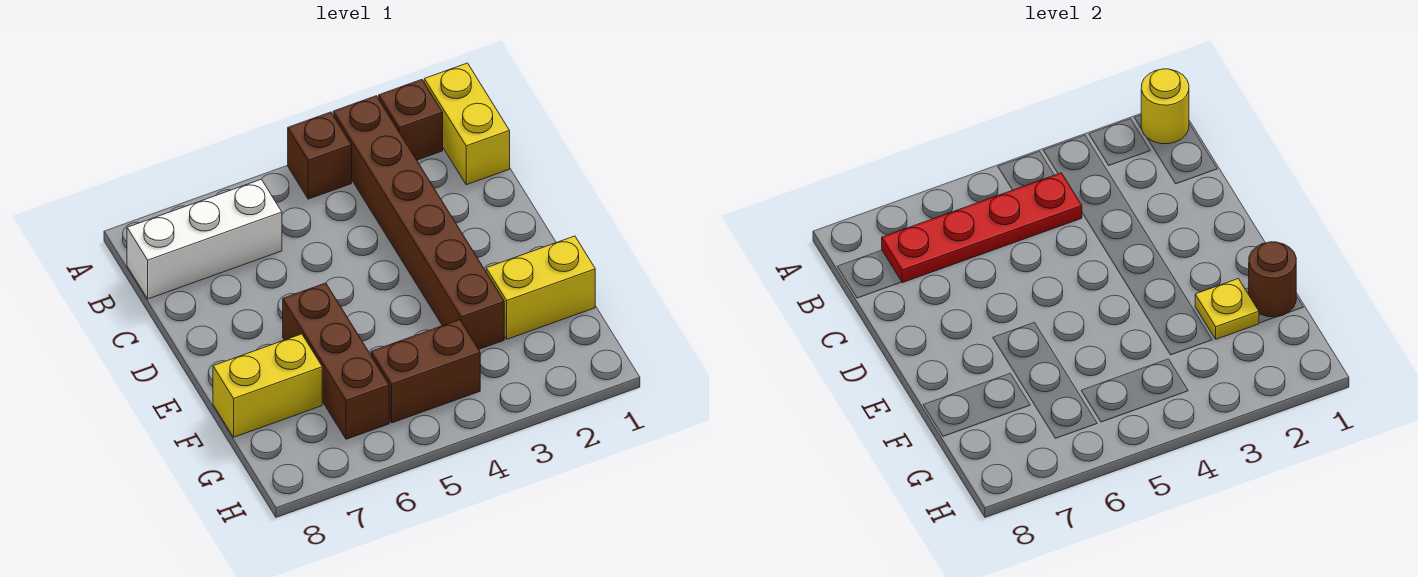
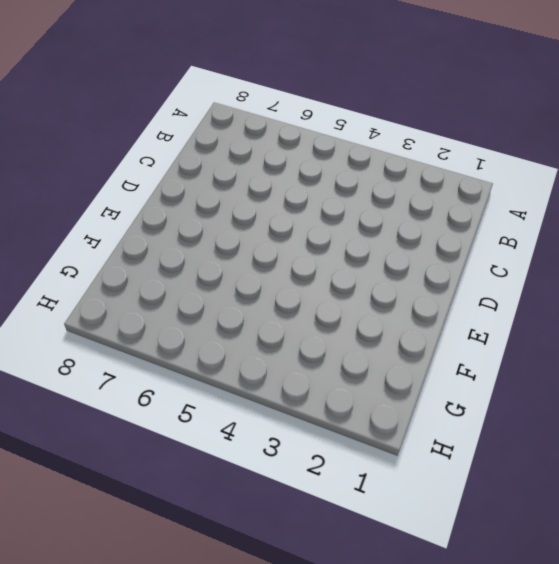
none -> yellow brick A1:B1 level 1
none -> brown brick A2 level 1
none -> brown brick A3:F3 level 1

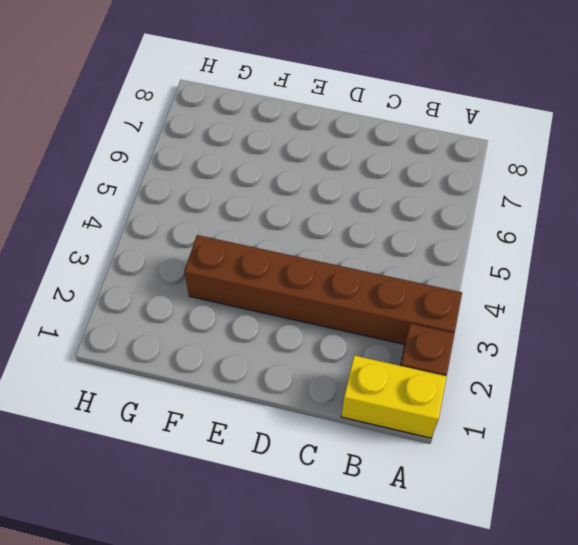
none -> brown brick A4 level 1
none -> white brick B6:B8 level 1
none -> brown brick E6:G6 level 1

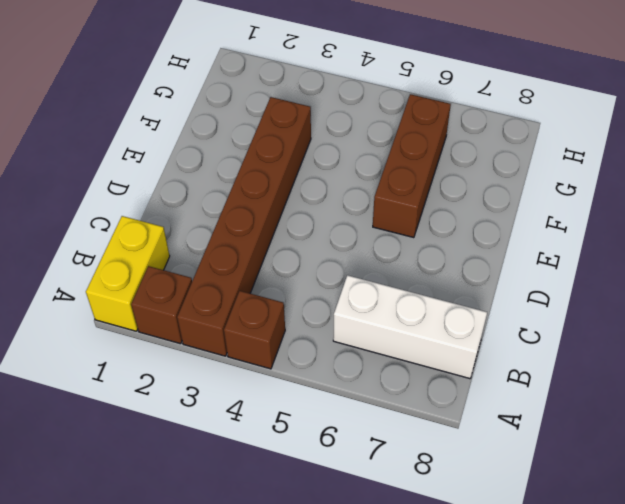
none -> yellow brick F1:F2 level 1
none -> yellow brick F7:F8 level 1
none -> brown brick G4:G5 level 1

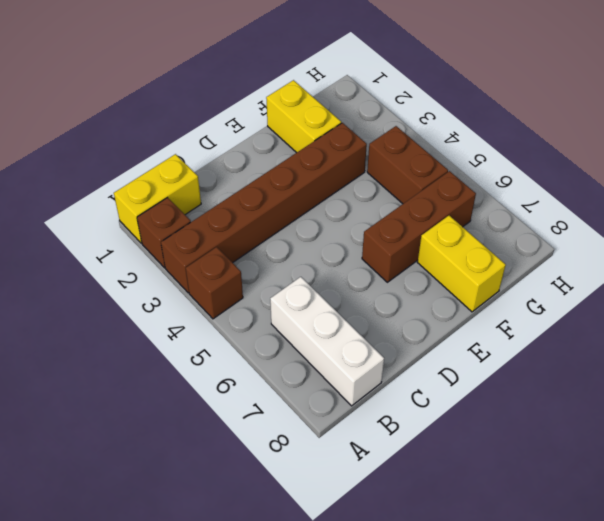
none -> yellow round brick A1 level 2
none -> red plate B4:B7 level 2
none -> brown round brick F1 level 2

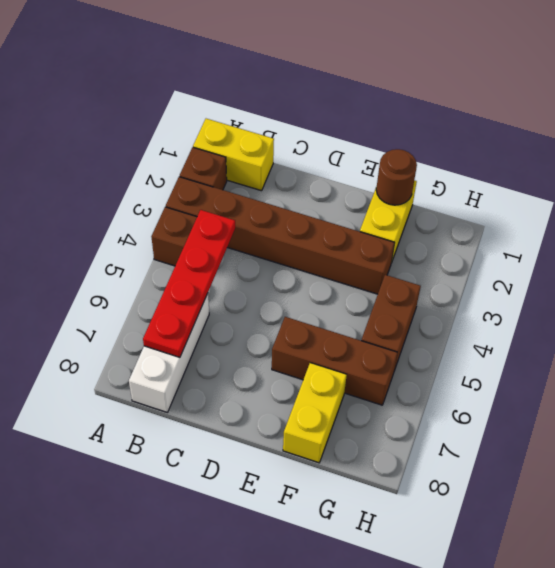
none -> yellow round brick A1 level 2
none -> yellow plate F2 level 2

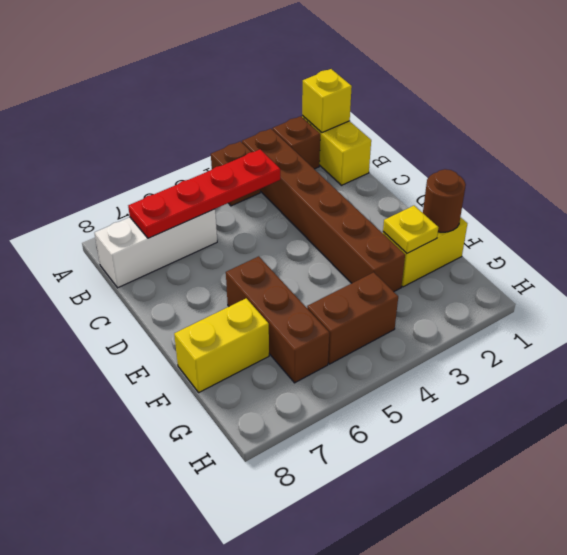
yellow brick A1 level 2 -> yellow round brick A1 level 2

